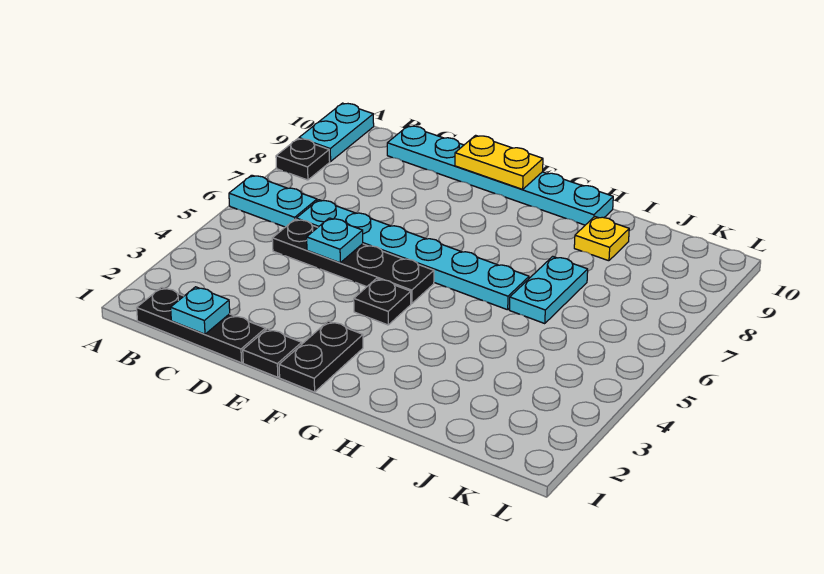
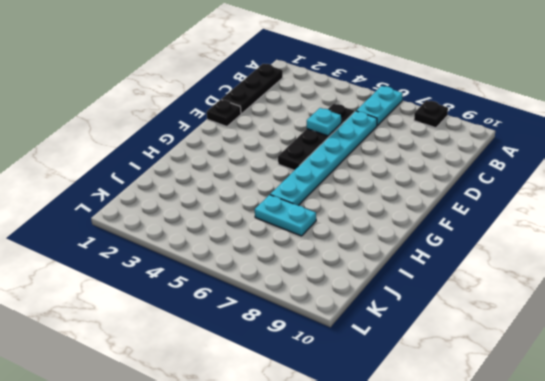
none -> cyan plate A9:A10 level 1
none -> cyan plate C10:H10 level 1
none -> black plate F1:F2 level 1

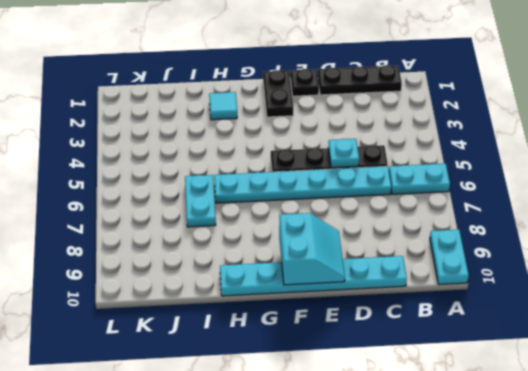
cyan slope E9:F10 level 2 top F -> yellow plate E10:F10 level 2
cyan tile H2 level 1 -> none
none -> black plate A8 level 1
none -> black plate F4 level 1
none -> yellow plate I9 level 1

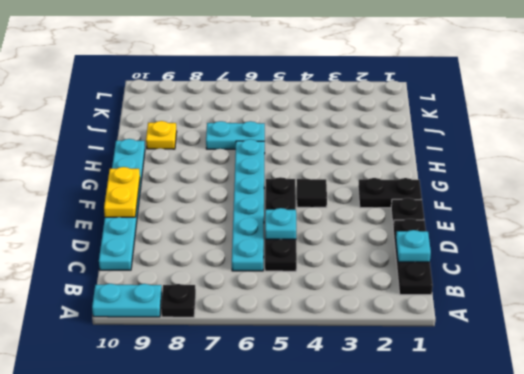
black tile F4 level 1 -> black plate F4 level 1
none -> cyan plate A6:B6 level 1

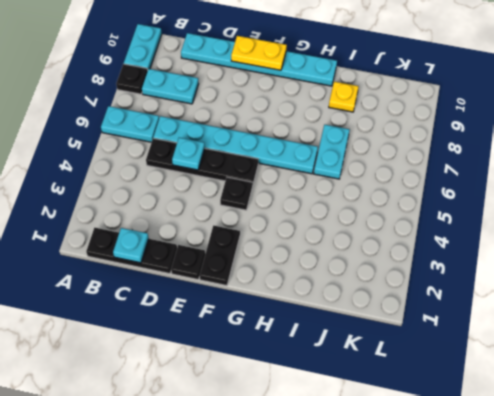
cyan plate B8:C8 level 1 -> none

